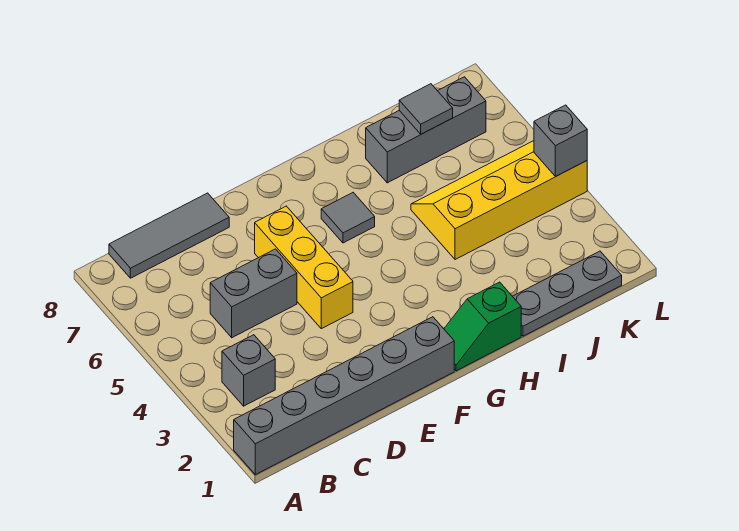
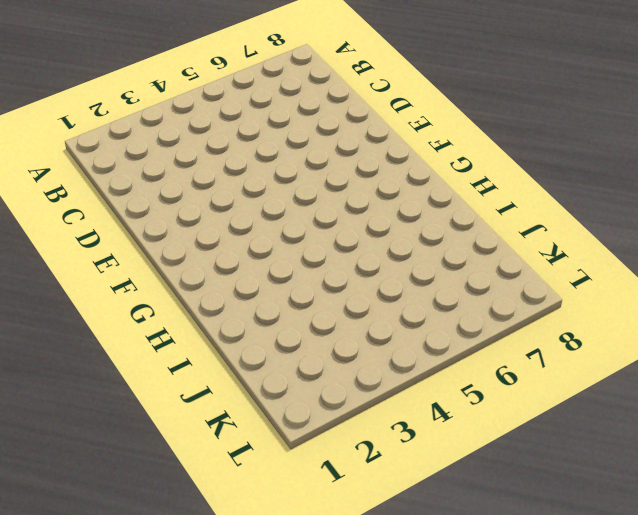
none -> grey brick A1:F1 level 1
none -> grey brick B3 level 1
none -> grey tile B8:D8 level 1

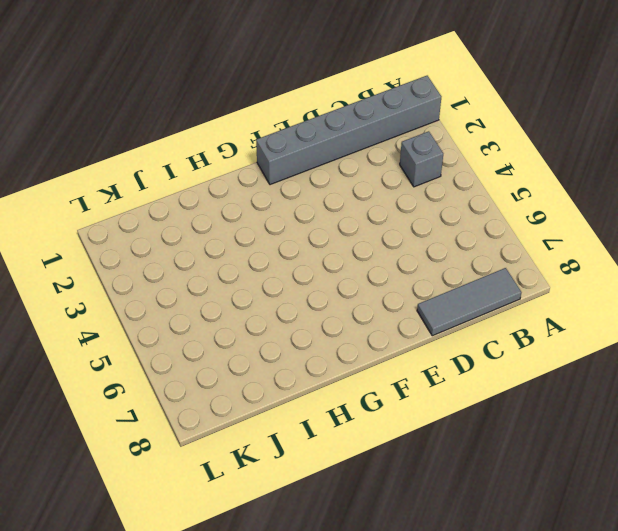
none -> grey brick C5:D5 level 1
none -> yellow brick E4:E6 level 1
none -> green slope G1:H1 level 1 top H

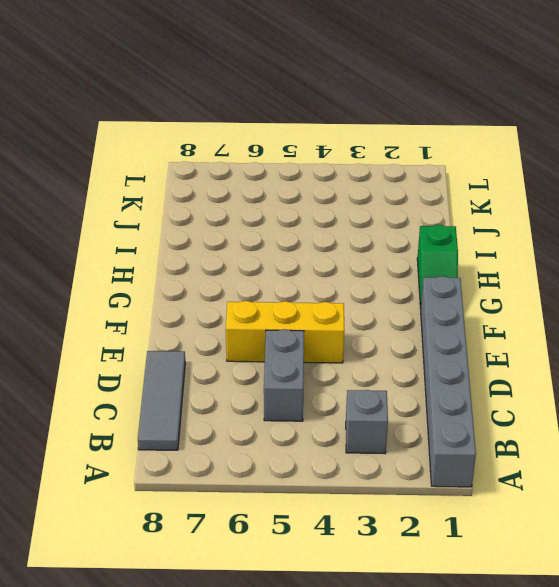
none -> grey tile G6 level 1
none -> grey plate I1:K1 level 1
none -> yellow slope I4:L5 level 1 top 4

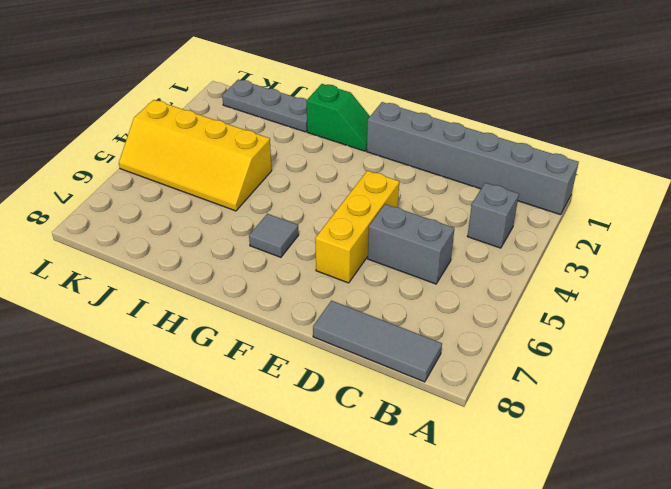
none -> grey brick I7:K7 level 1
none -> grey tile J7 level 2
none -> grey brick L4 level 2

